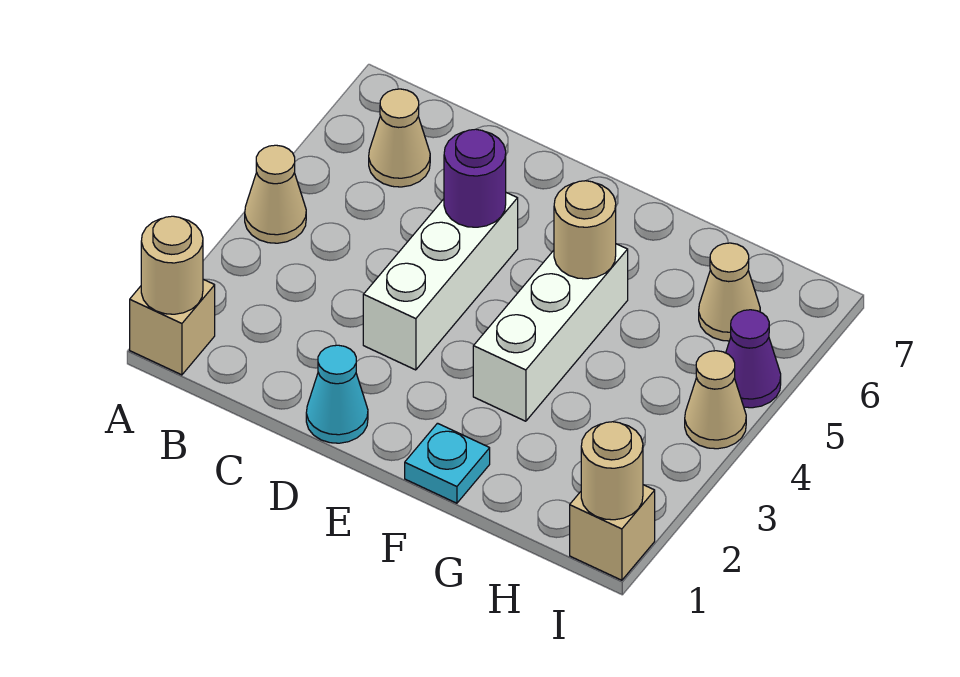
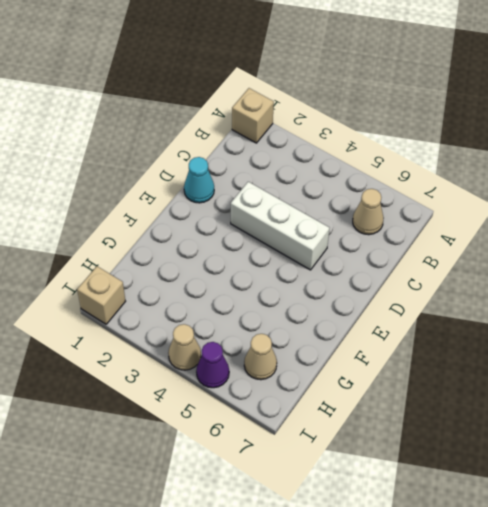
none -> tan cone A4 level 1
none -> cyan plate F1 level 1
none -> white brick F3:F5 level 1

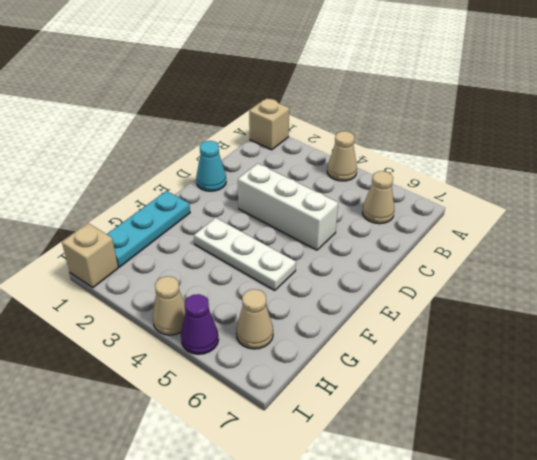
cyan plate F1:H1 level 1 -> cyan plate F1 level 1
white plate F3:F5 level 1 -> white brick F3:F5 level 1
none -> tan round brick A1 level 2
none -> purple round brick D5 level 2
none -> tan round brick F5 level 2

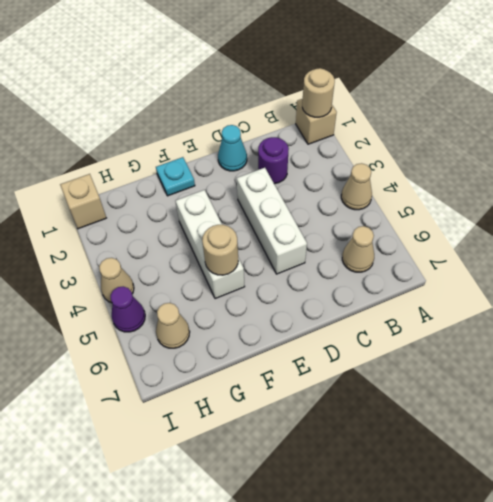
purple round brick C2 level 1 -> purple round brick D5 level 2
none -> tan round brick I1 level 2

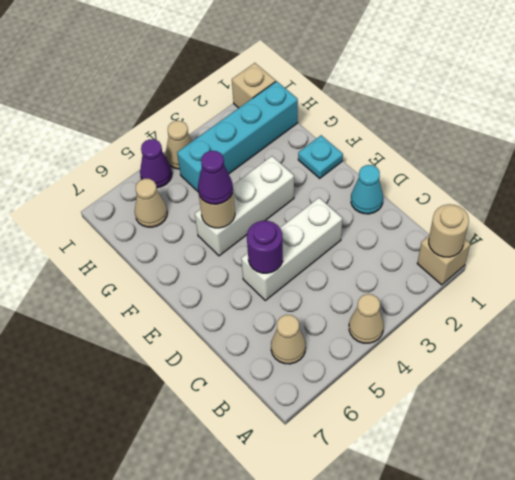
purple cone F5 level 3 -> none
cyan brick H1:H4 level 1 -> none
none -> tan round brick I1 level 2

